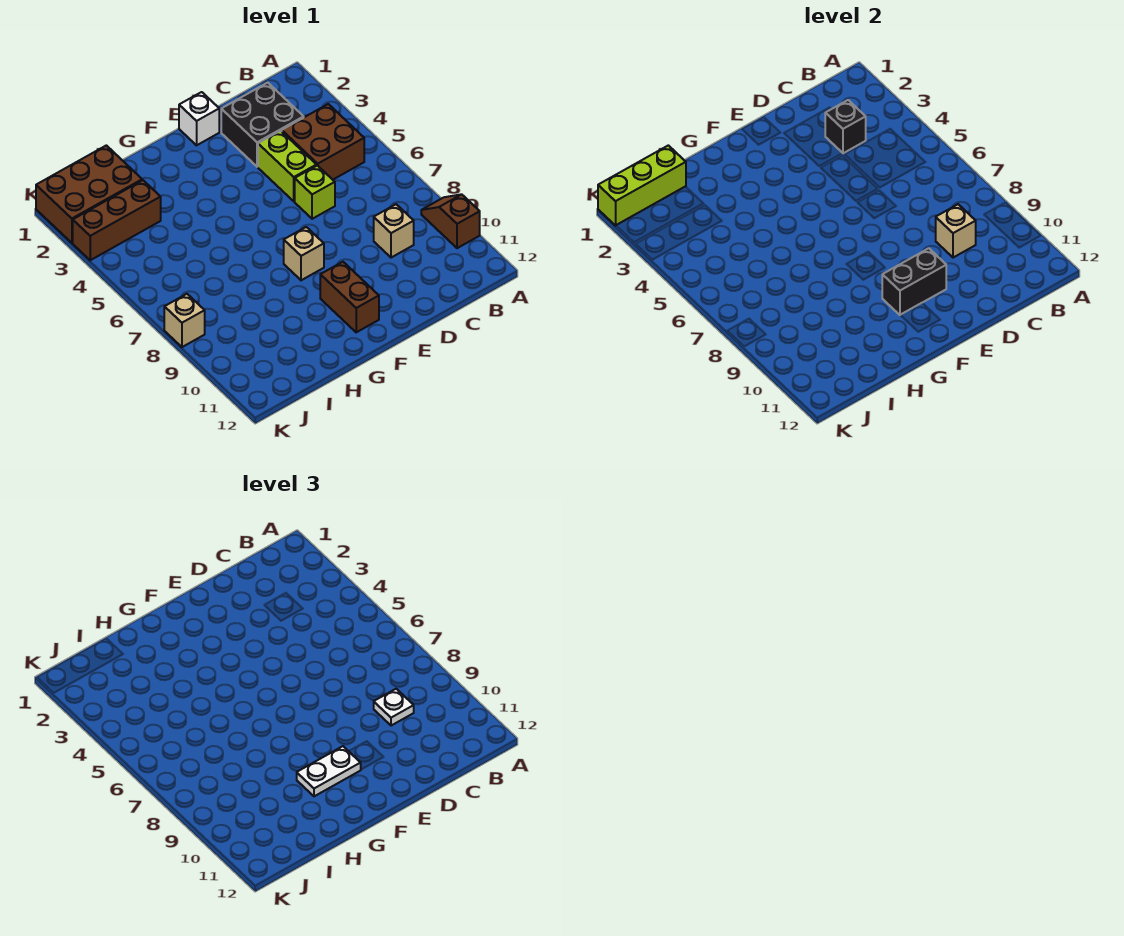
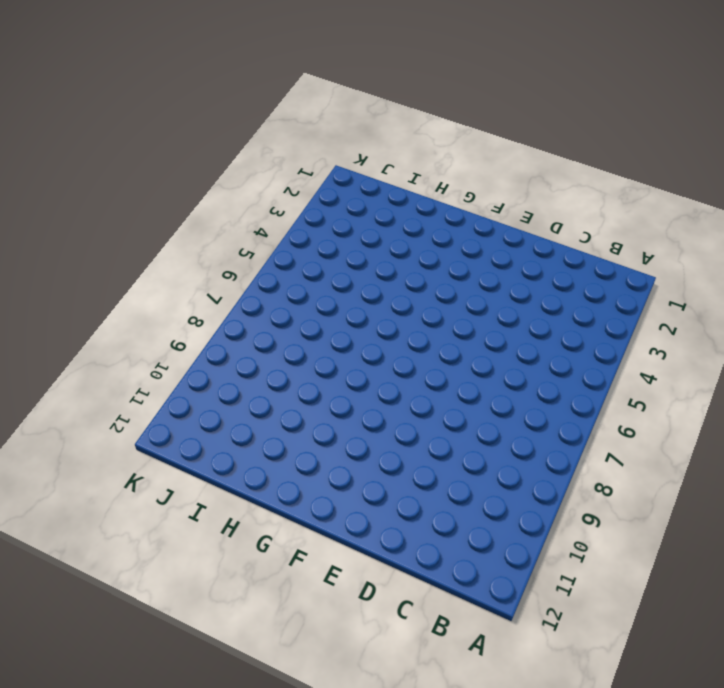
none -> brown slope A9:A10 level 1 top 10
none -> brown brick B4:C5 level 1
none -> black brick C2:D3 level 1

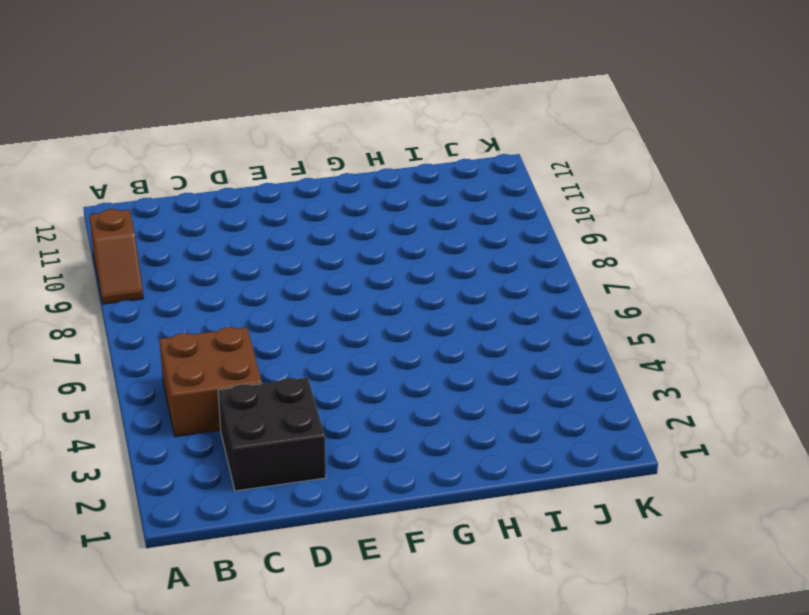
none -> tan brick C9 level 1
none -> lime brick D4:D5 level 1
none -> lime brick D6 level 1

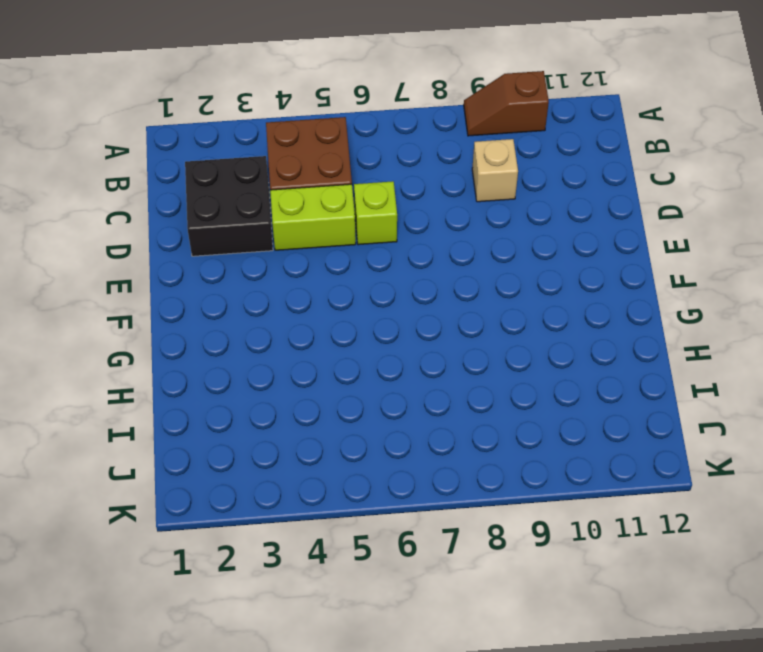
none -> white brick E1 level 1
none -> tan brick F8 level 1
none -> brown brick F10:F11 level 1

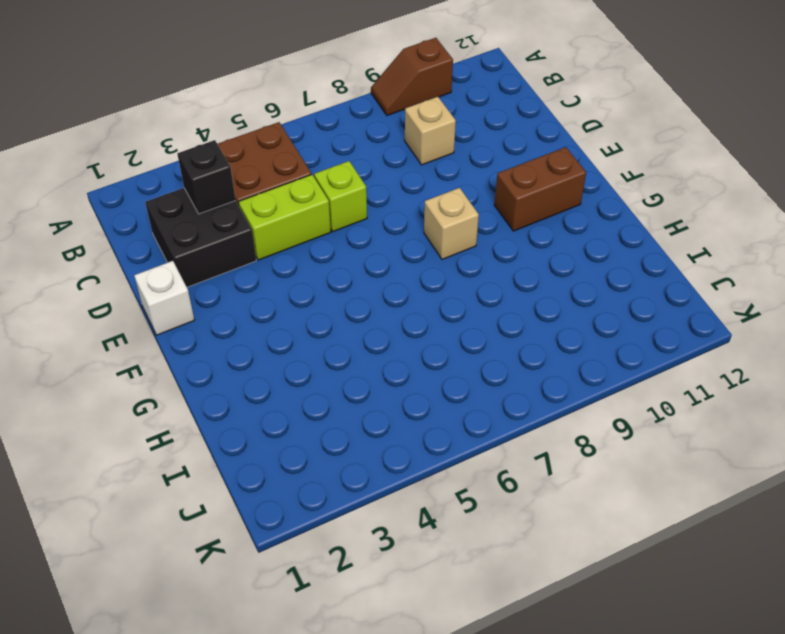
none -> brown brick I1:K2 level 1
none -> brown brick I3:K3 level 1
none -> tan brick K8 level 1

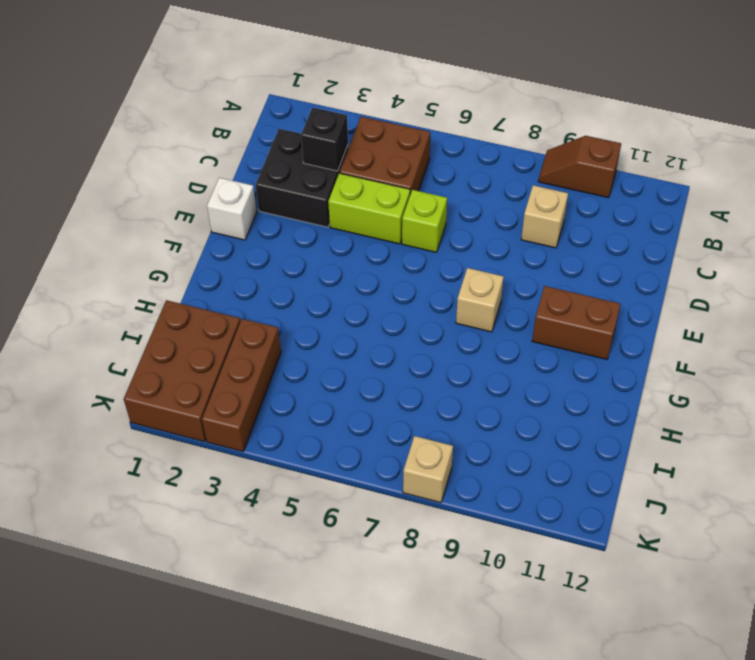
none -> tan brick C9 level 2
none -> black brick E10:F10 level 2
none -> lime brick I1:K1 level 2

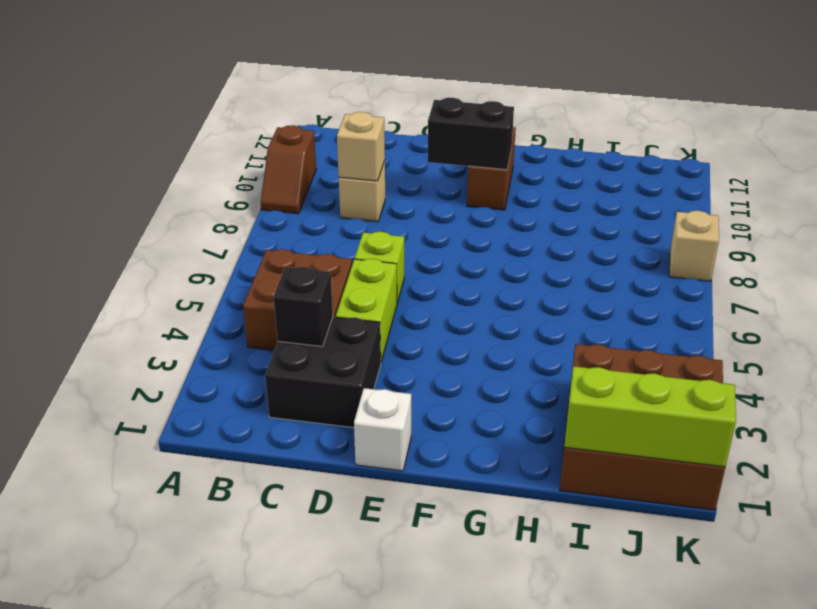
none -> tan brick F8 level 1
none -> white plate C9 level 3
none -> white plate F10:G10 level 3

